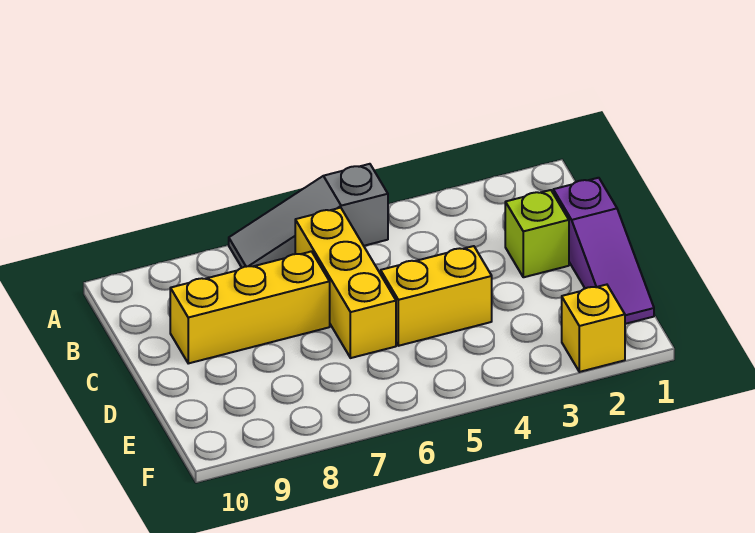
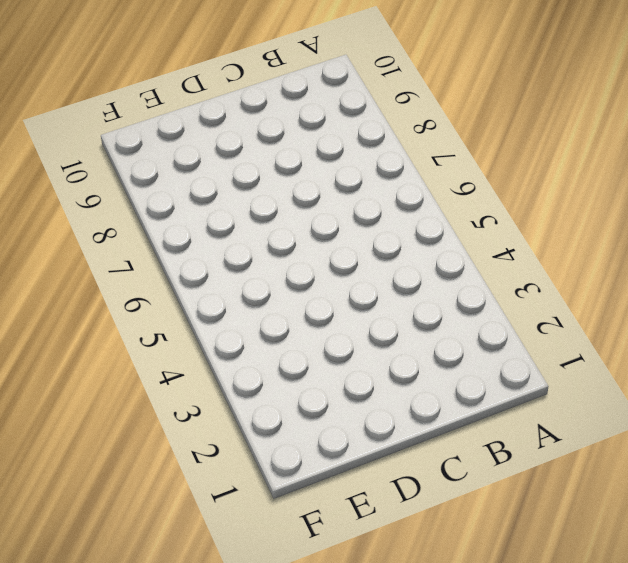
none -> grey slope A5:A7 level 1 top 5
none -> yellow brick B6:D6 level 1

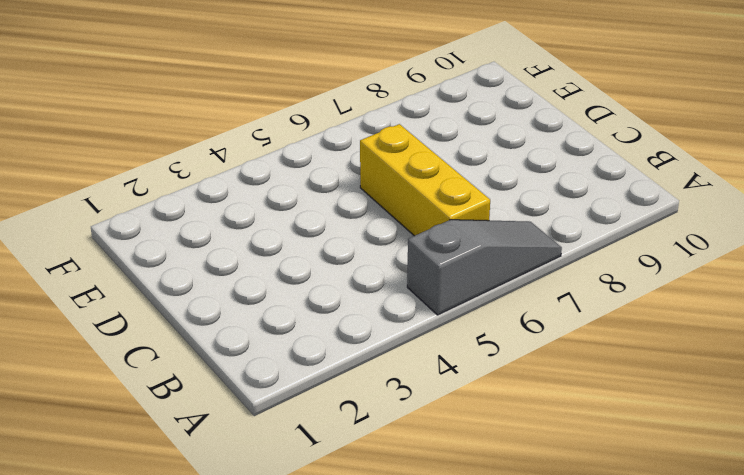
none -> purple slope C1:E1 level 1 top C
none -> lime brick C2 level 1

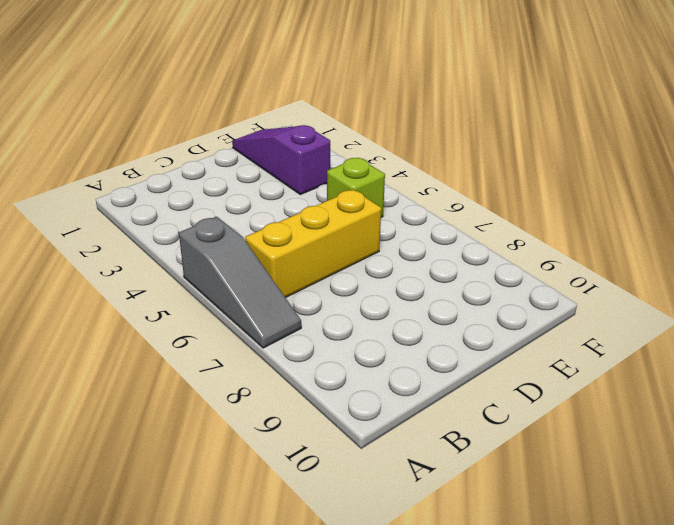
purple slope E1:E3 level 1 top 3 -> purple slope C1:E1 level 1 top C
lime brick E5 level 1 -> lime brick C2 level 1
none -> yellow brick C7:C9 level 1
none -> yellow brick D4:D5 level 1

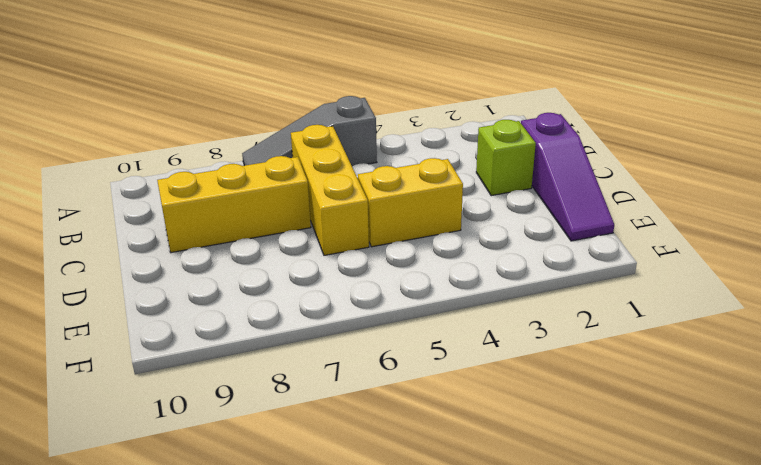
none -> yellow brick F2 level 1

